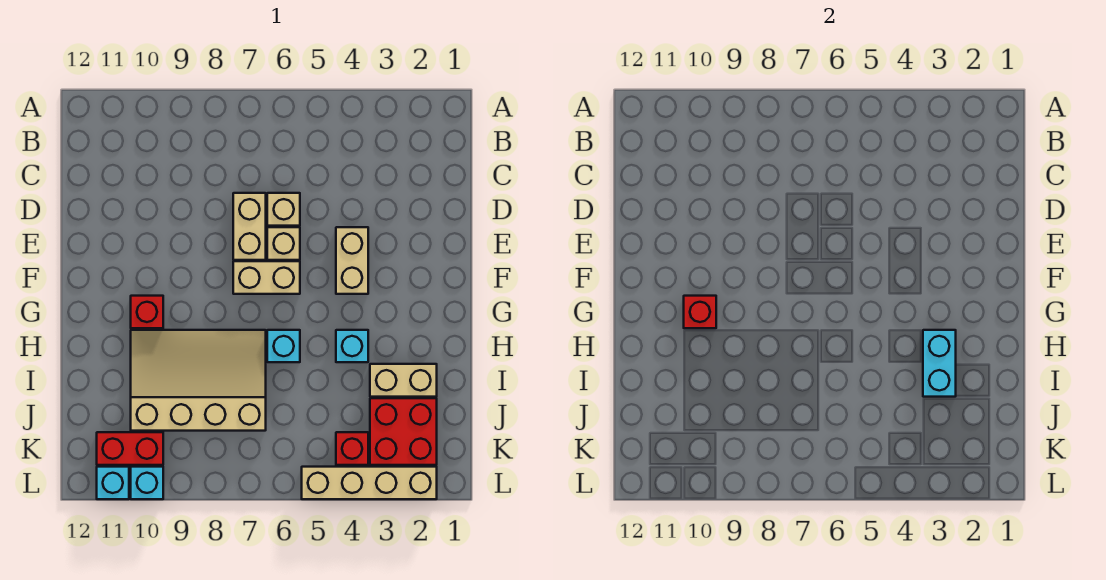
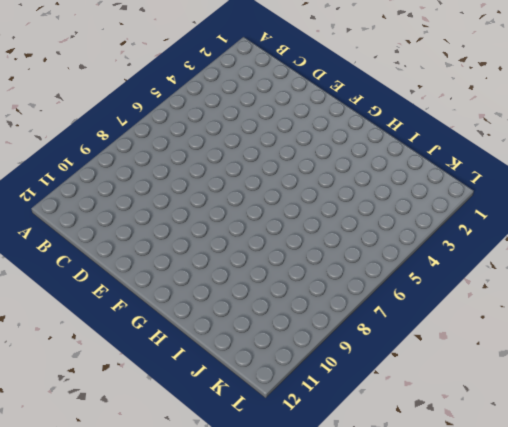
none -> tan brick D6 level 1
none -> tan brick D7:E7 level 1
none -> tan brick E4:F4 level 1

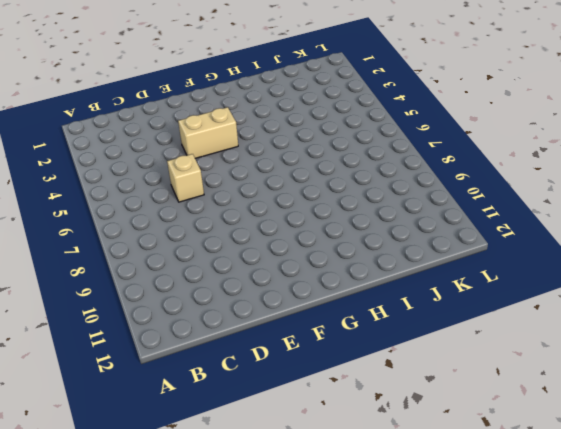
none -> tan brick D7:E7 level 1
none -> tan brick E6 level 1
none -> tan brick F6:F7 level 1

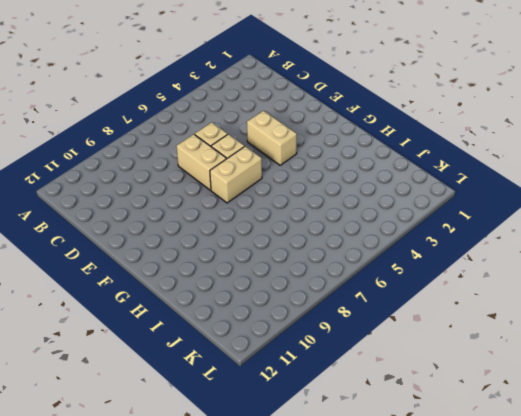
none -> red brick G10 level 1
none -> cyan brick H4 level 1
none -> cyan brick H6 level 1

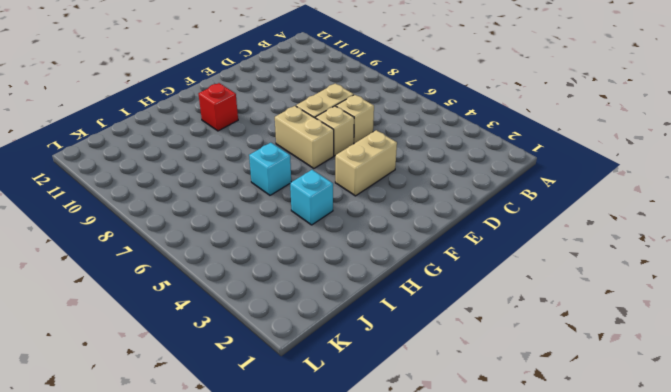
none -> tan slope H7:J10 level 1 top J
none -> tan brick I2:I3 level 1
none -> red brick J2:K3 level 1

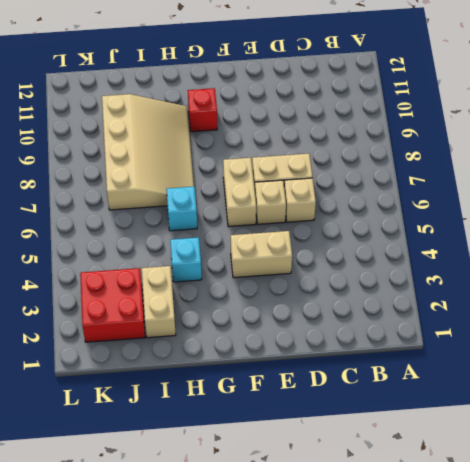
none -> red brick K4 level 1
none -> red brick K10:K11 level 1
none -> tan brick L2:L5 level 1

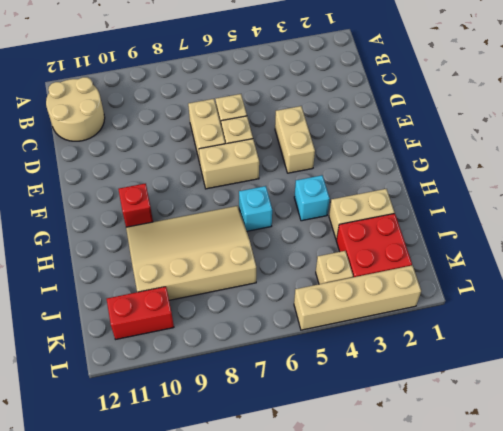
tan round brick B11:C12 level 1 -> none
tan brick K4 level 1 -> red brick K4 level 1
none -> cyan brick L10 level 1
none -> cyan brick L11 level 1
none -> red brick G10 level 2

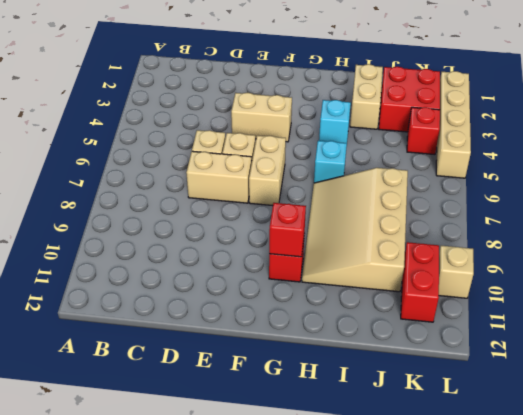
tan brick L10 level 1 -> cyan brick L10 level 1
none -> cyan brick L11 level 1
none -> cyan brick H3:I3 level 2

